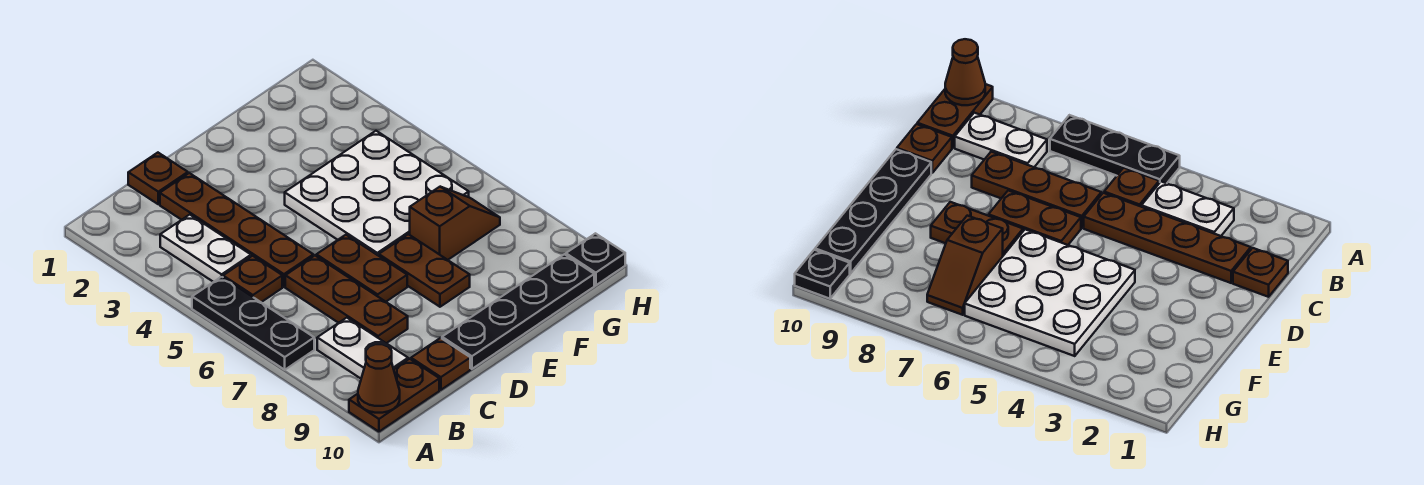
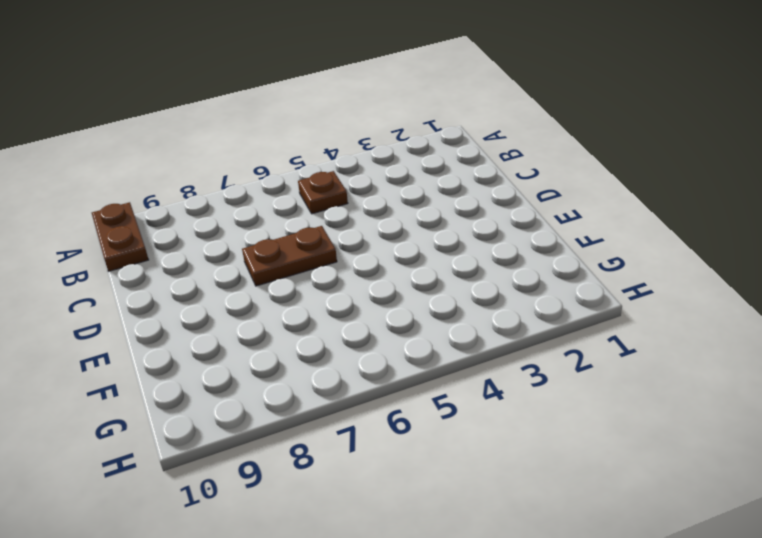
none -> black plate A5:A7 level 1
none -> white plate B3:B4 level 1
none -> white plate B8:B9 level 1

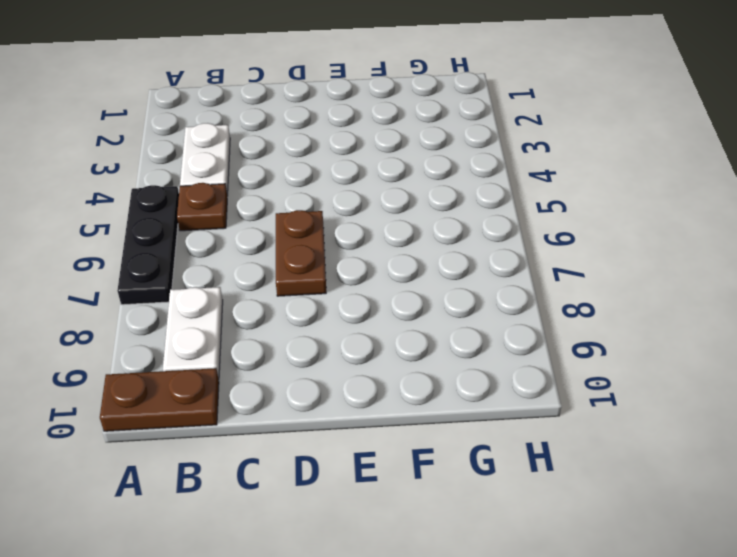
none -> brown plate C1 level 1
none -> brown plate C2:C5 level 1
none -> brown plate C6:C8 level 1

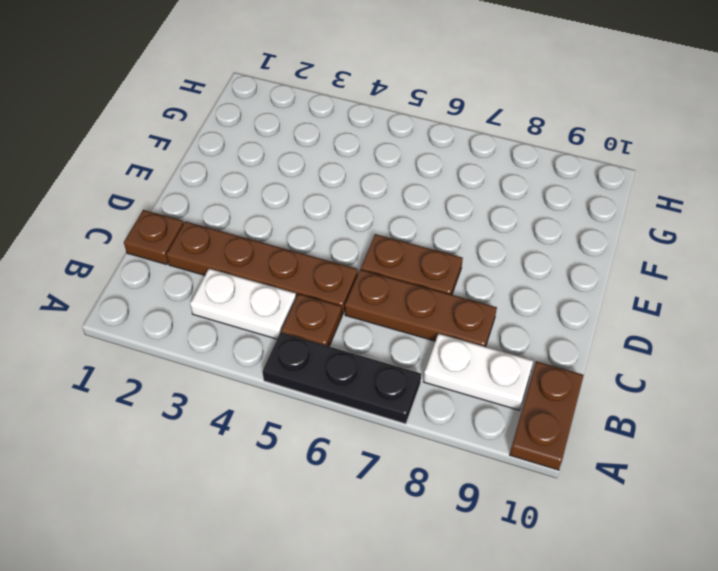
none -> brown plate C10 level 1
none -> black plate D10:G10 level 1
none -> white plate E4:G6 level 1

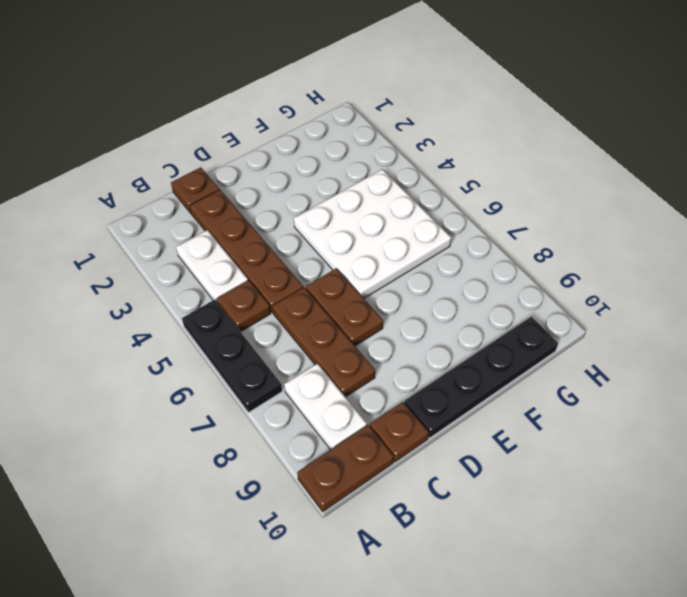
none -> brown plate E7:E8 level 1
none -> brown slope F7:G7 level 1 top F
none -> black plate H10 level 1

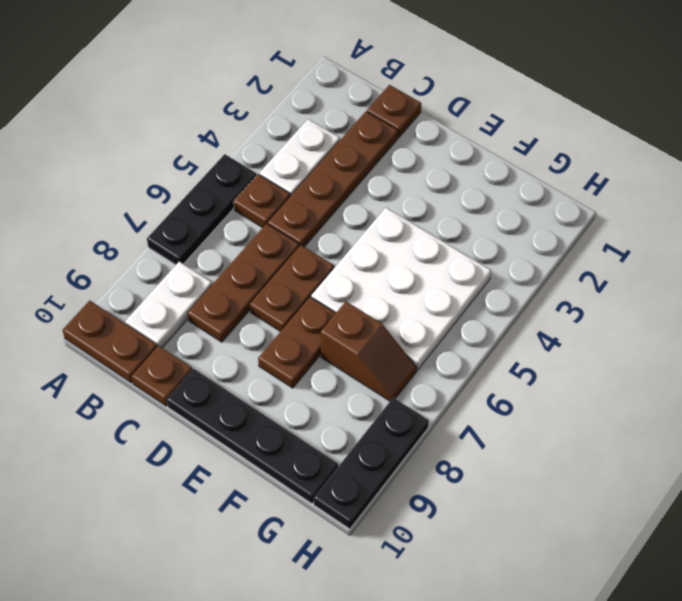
black plate H8:H10 level 1 -> black plate H10 level 1
none -> brown cone A10 level 2

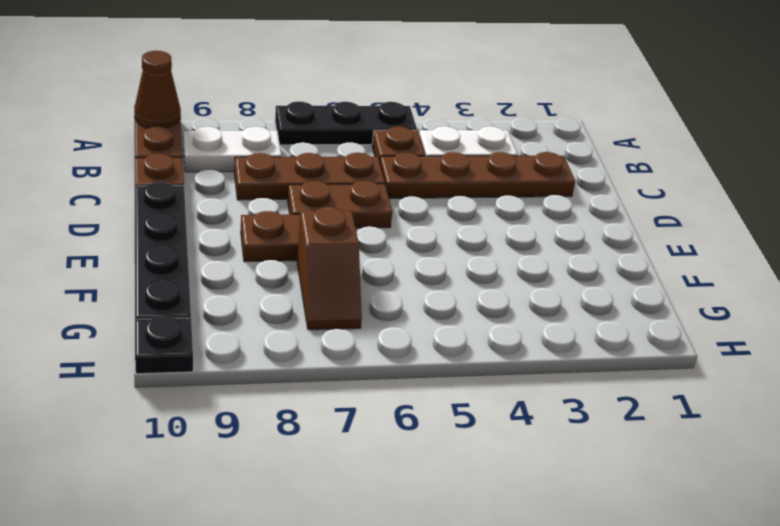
none -> brown plate C1 level 1
none -> white plate E4:G6 level 1

